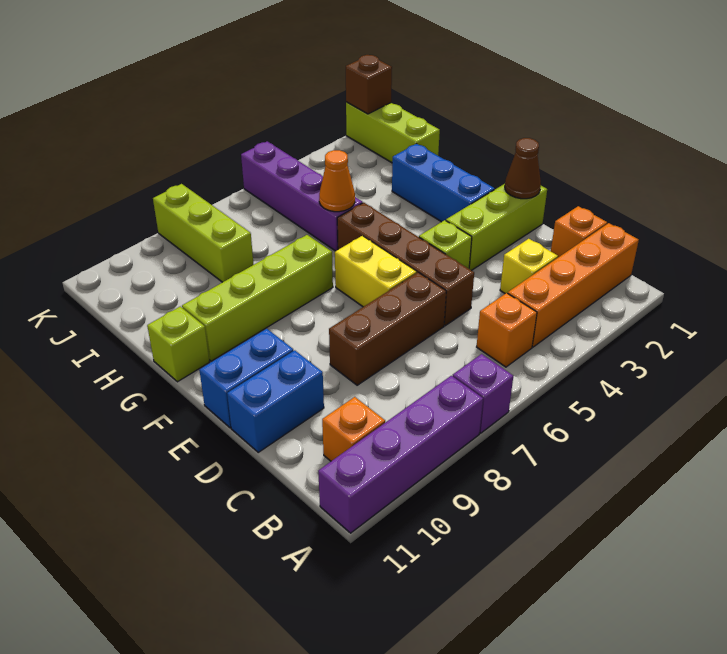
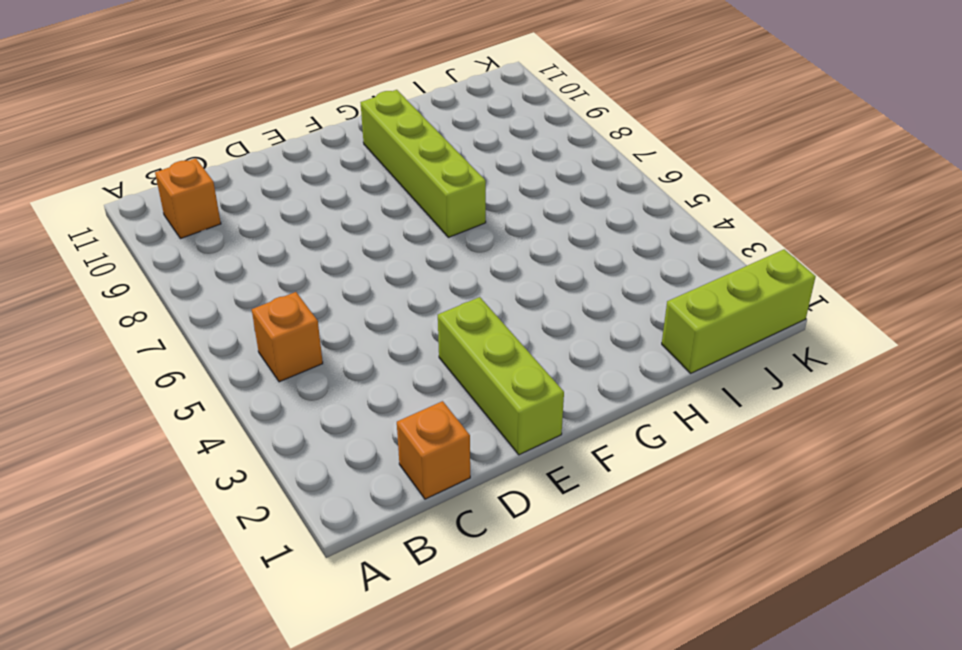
none -> purple brick A7 level 1
none -> purple brick A8:A11 level 1
none -> orange brick B1:B4 level 1

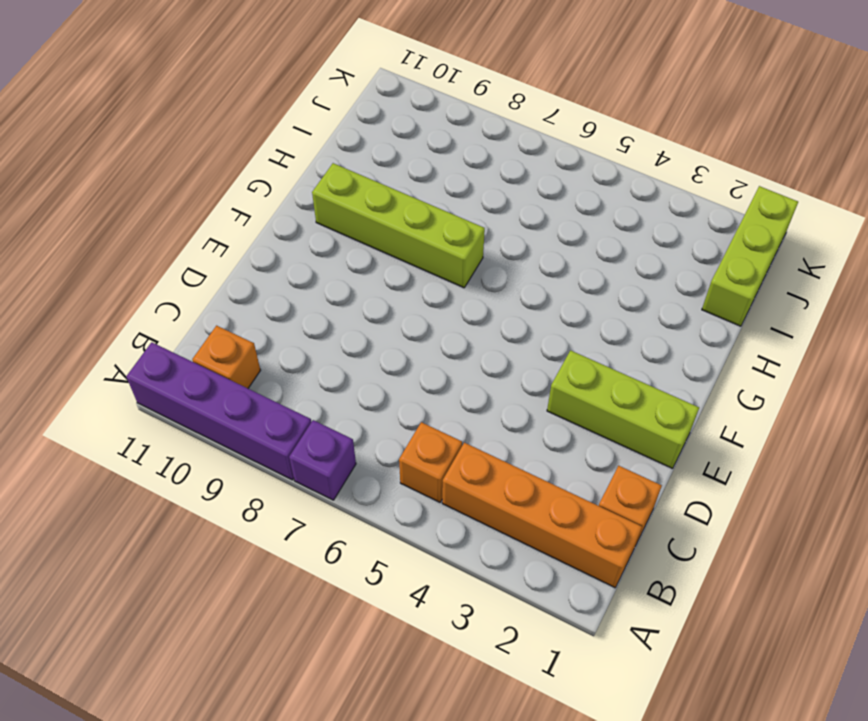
none -> yellow brick C3 level 1
none -> brown brick D5:G5 level 1
none -> brown brick D6:D8 level 1

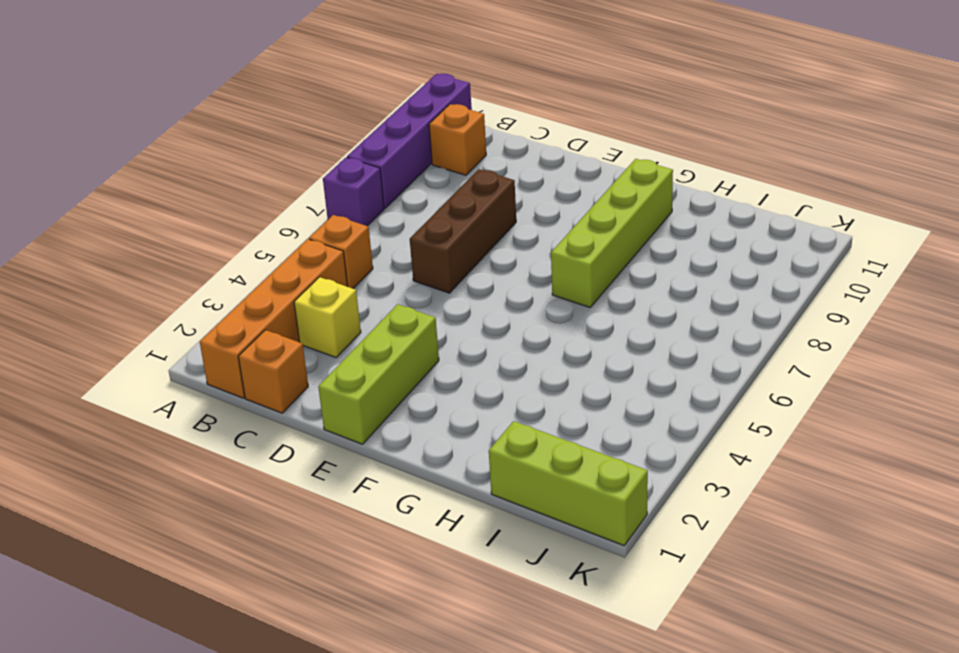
none -> brown brick D5:G5 level 1
none -> blue brick D10:D11 level 1
none -> lime brick E4 level 1

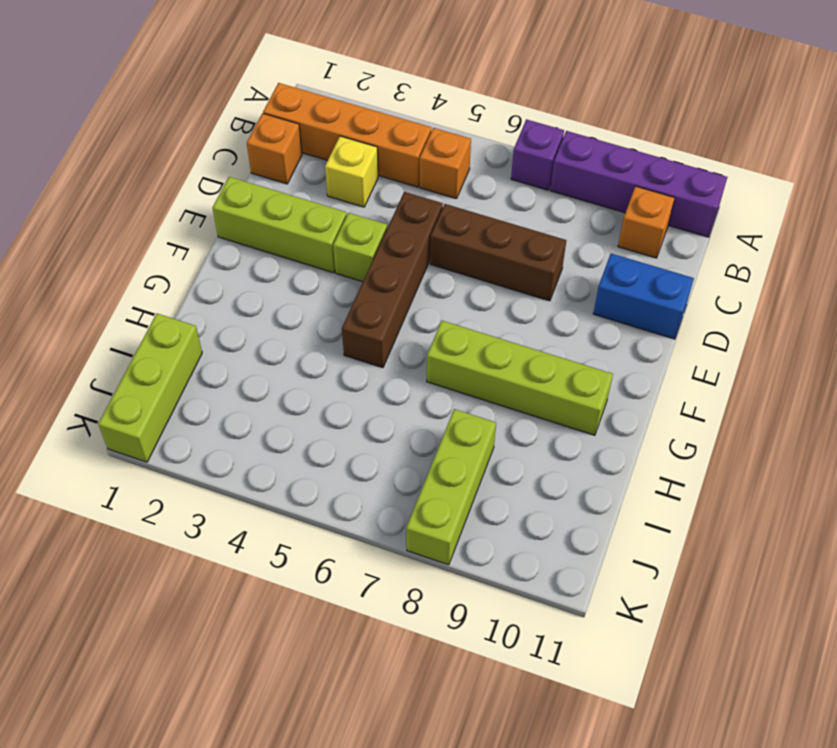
none -> yellow brick E6:F6 level 1
none -> blue brick E10:E11 level 1
none -> blue brick F2:H2 level 1

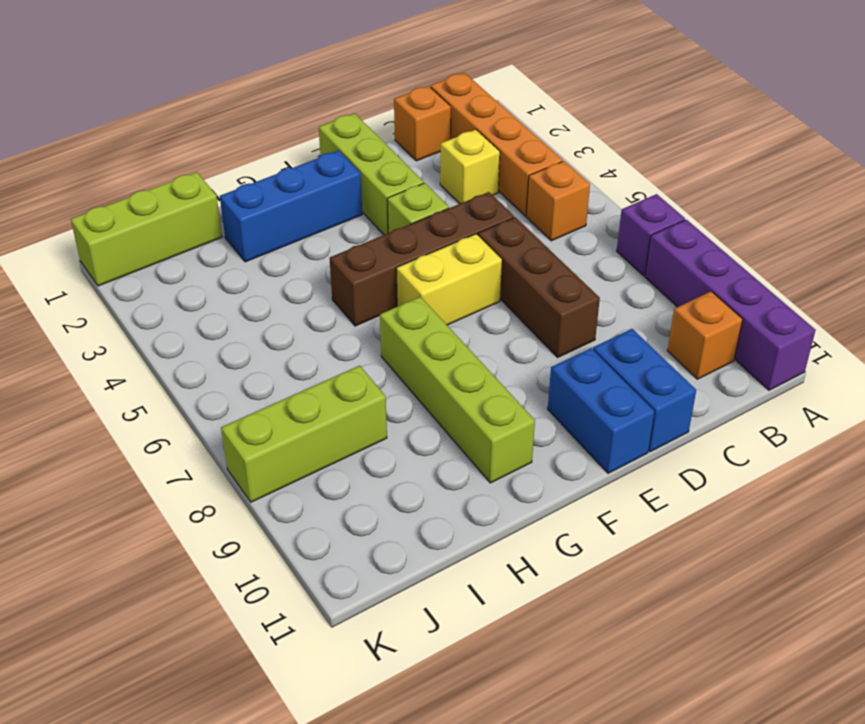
none -> lime brick G11 level 1
none -> purple brick H5:K5 level 1
none -> brown cone E1 level 2

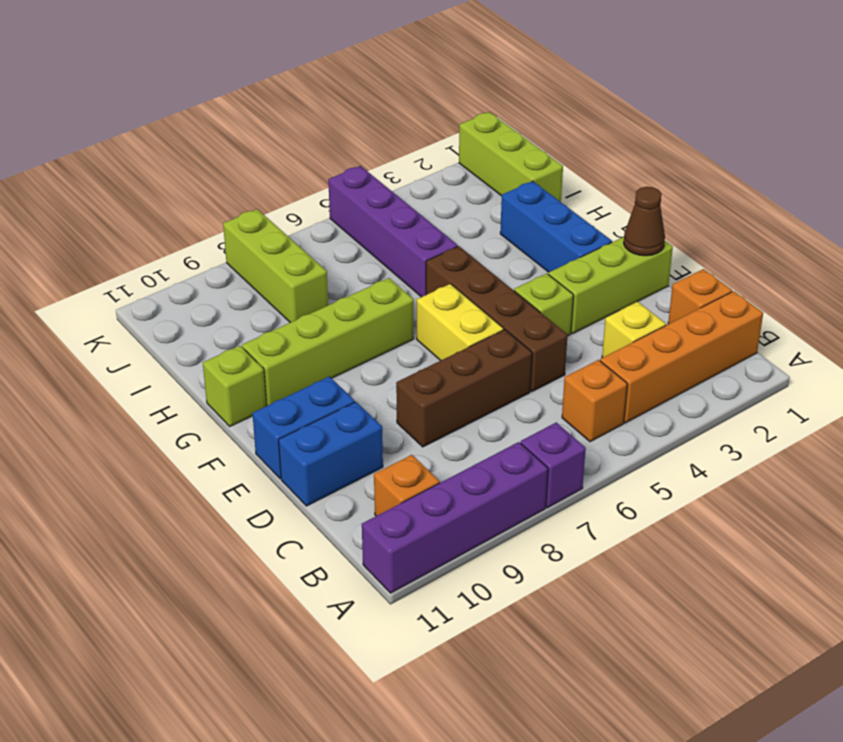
none -> orange cone H5 level 2
none -> brown brick K1 level 2

